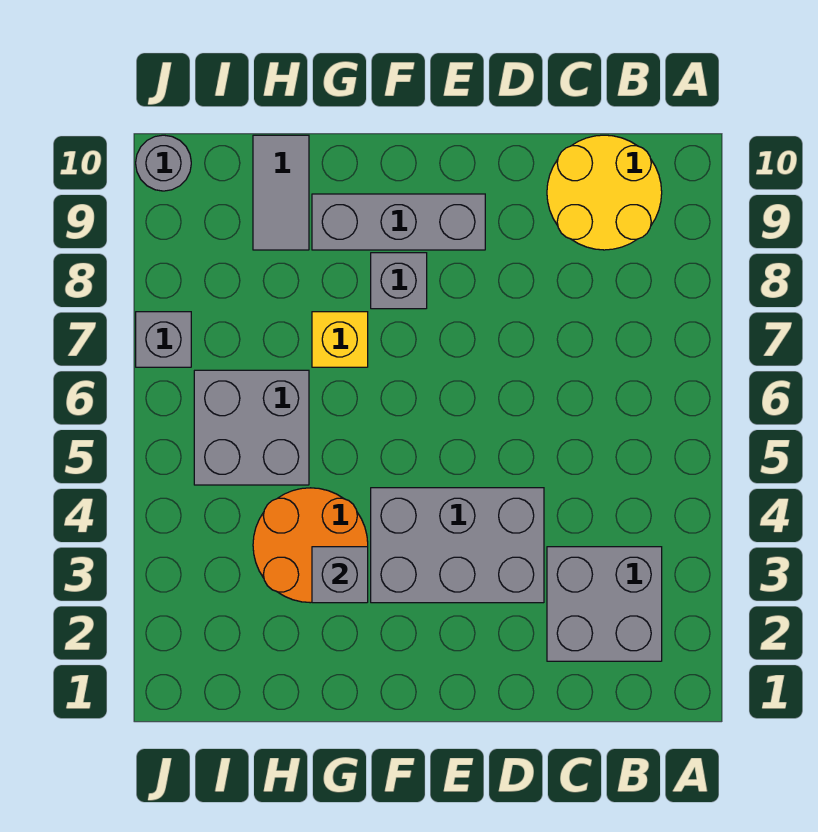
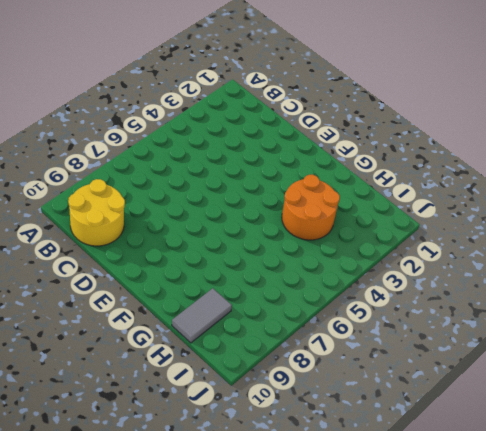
none -> grey brick B2:C3 level 1
none -> grey brick D3:F4 level 1
none -> grey brick E9:G9 level 1

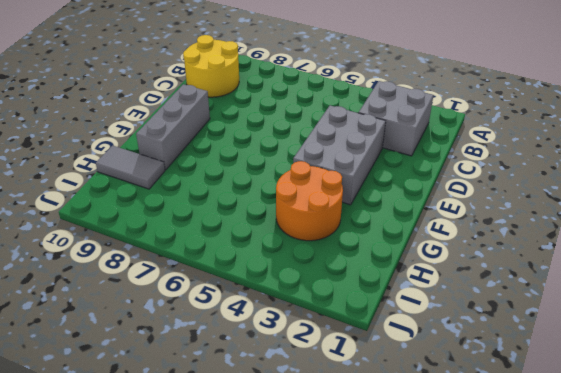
none -> grey brick F8 level 1
none -> yellow brick G7 level 1
none -> grey brick H5:I6 level 1

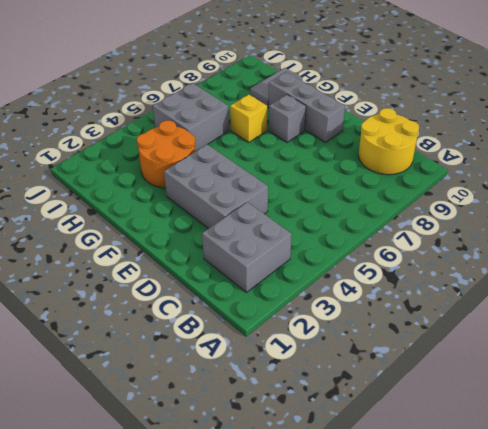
none -> grey brick J7 level 1
none -> grey round brick J10 level 1
none -> grey brick G3 level 2

